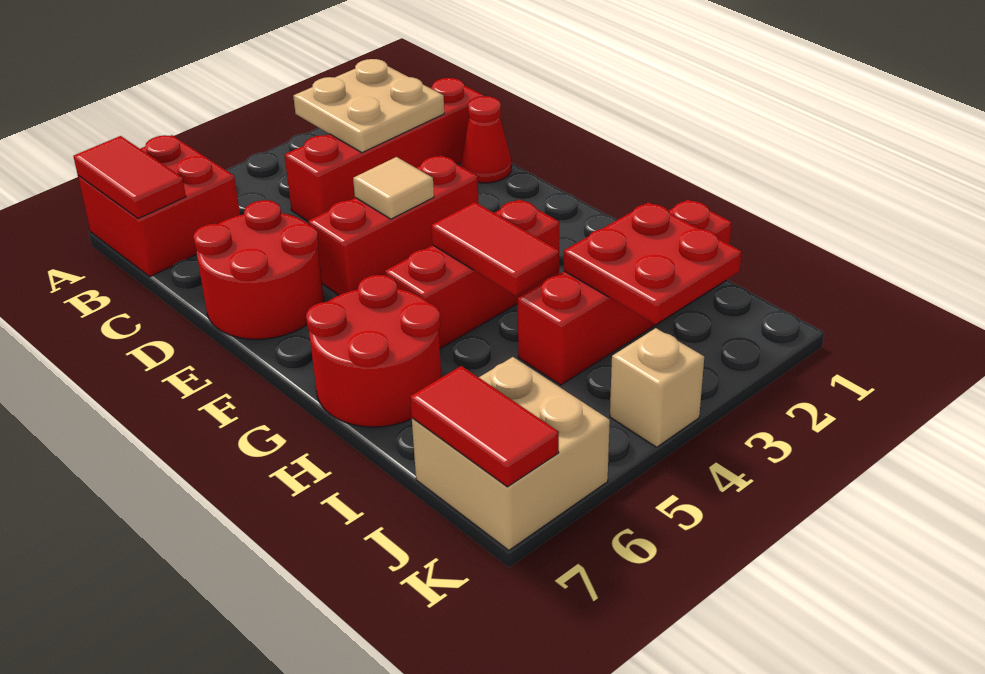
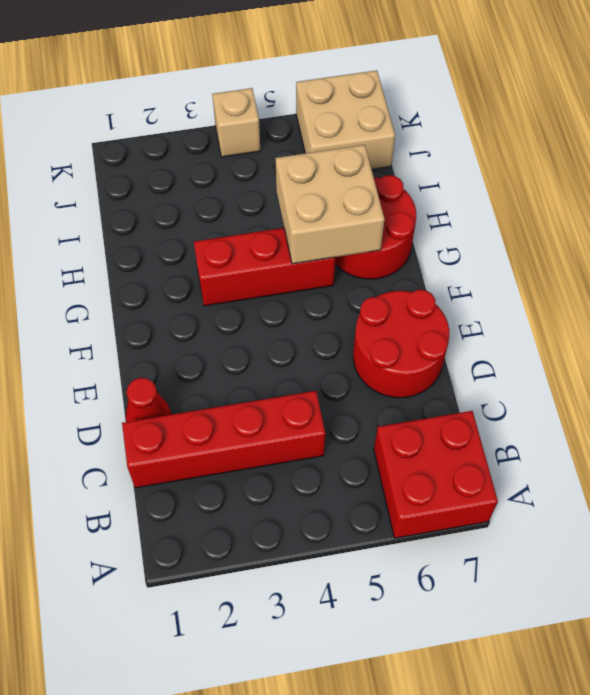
tan brick G5:H6 level 2 -> none
none -> red brick E3:E5 level 1
none -> red brick I1:I4 level 1
none -> red tile A7:B7 level 2

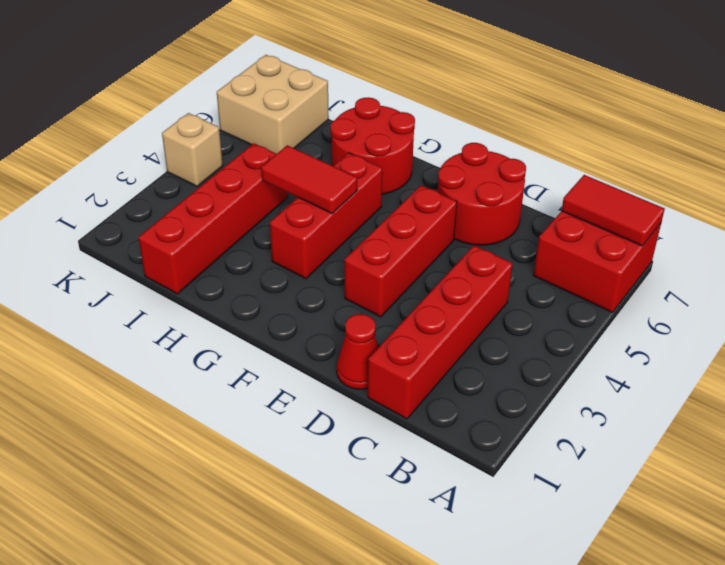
none -> tan plate B2:C3 level 2
none -> tan tile E4 level 2
none -> red plate I2:J3 level 2

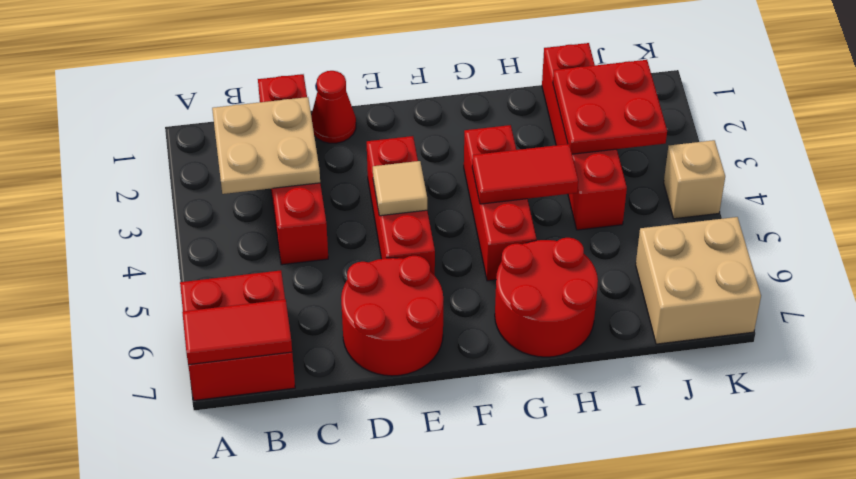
none -> red tile J7:K7 level 2

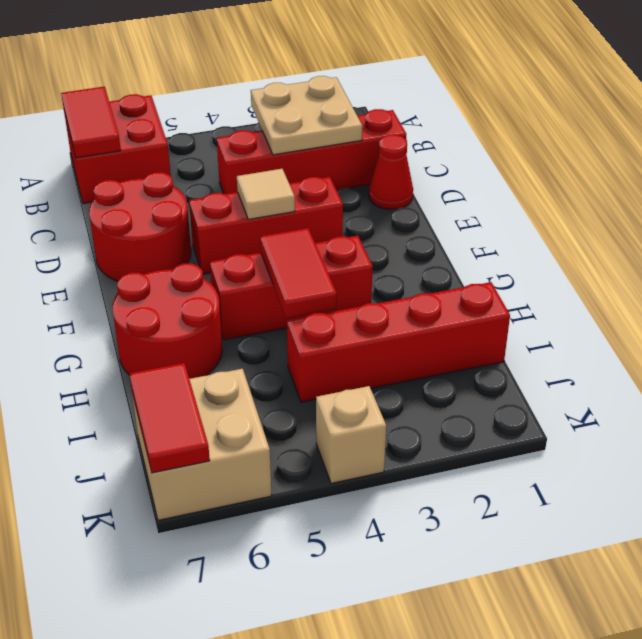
none -> red plate I2:J3 level 2

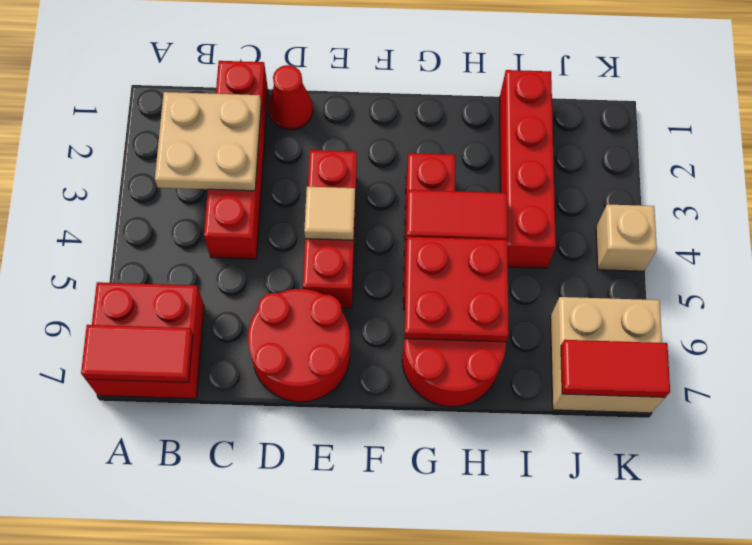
red plate G5:H6 level 2 -> red plate I2:J3 level 2

